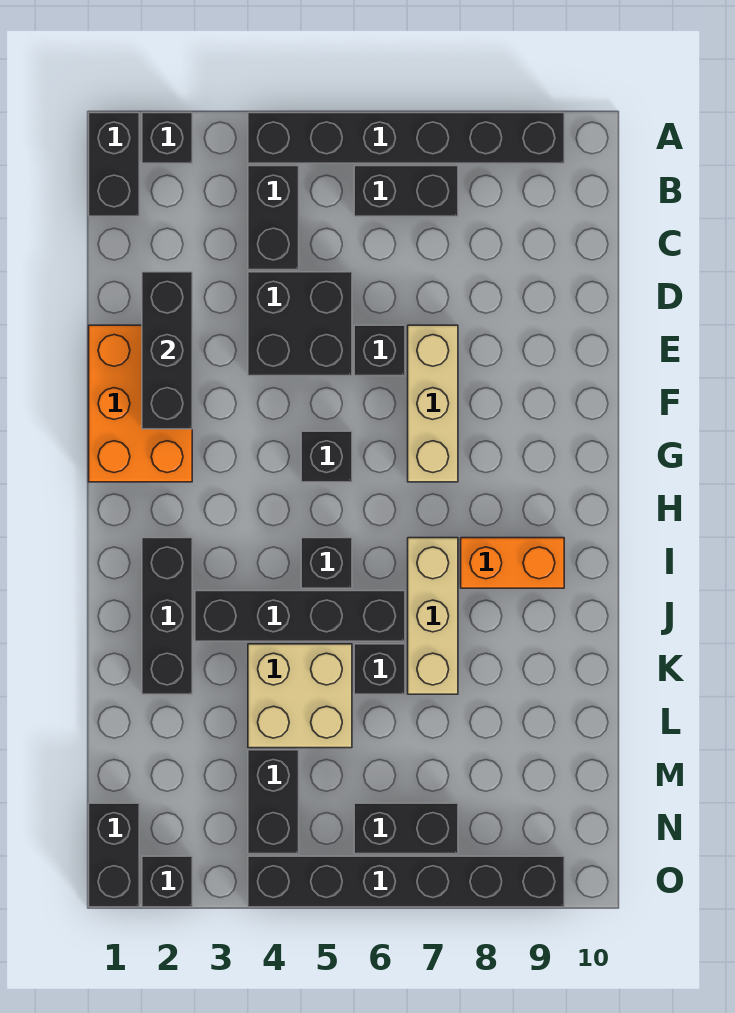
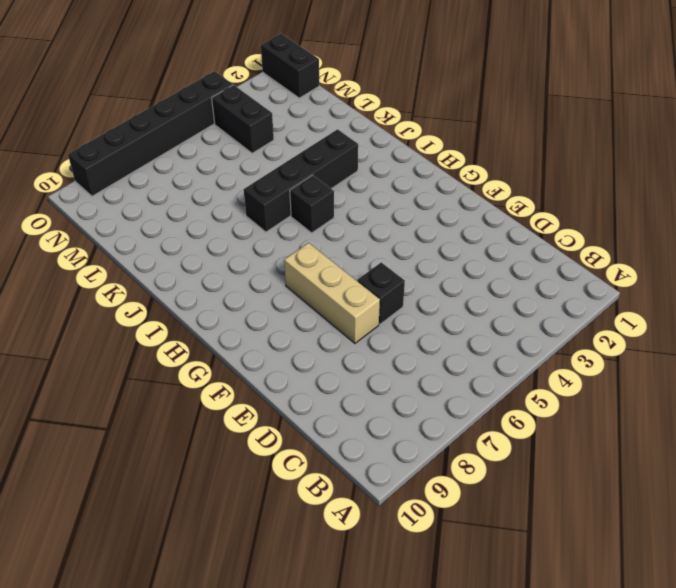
none -> black brick A1:B1 level 1
none -> black brick A2 level 1
none -> black brick A4:A9 level 1

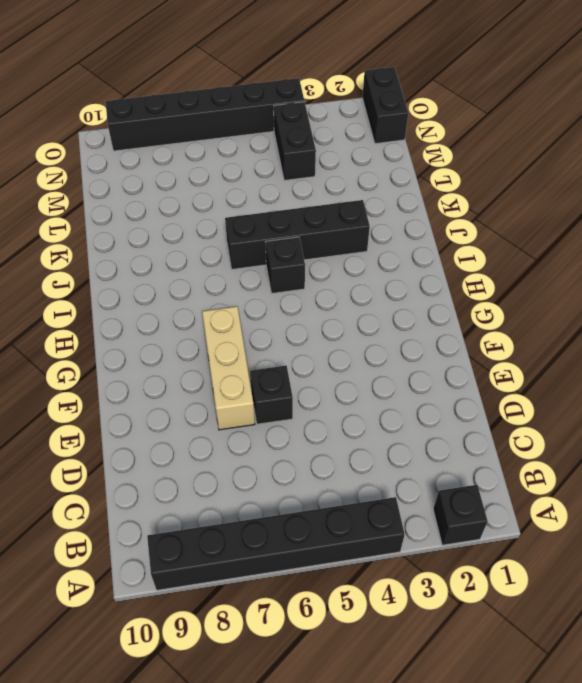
none -> black brick A1:B1 level 1
none -> black brick B4:C4 level 1
none -> black brick B6:B7 level 1

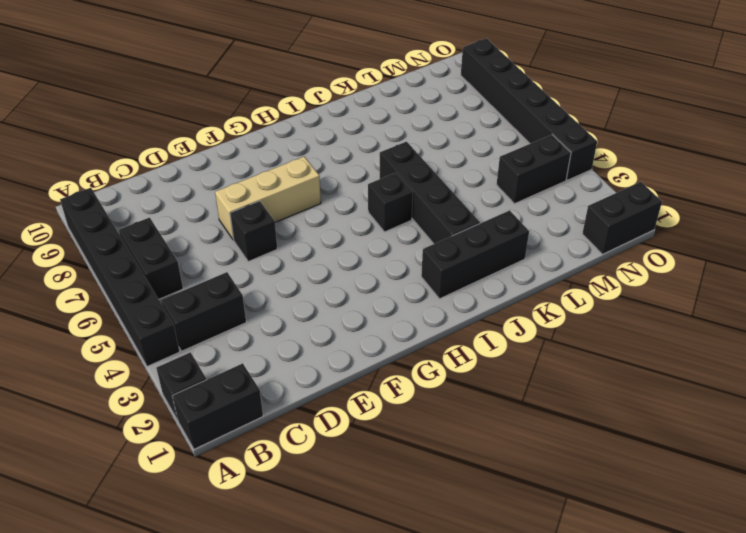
none -> black brick D4:E5 level 1
none -> orange brick E1:G2 level 1
none -> black brick G5 level 1

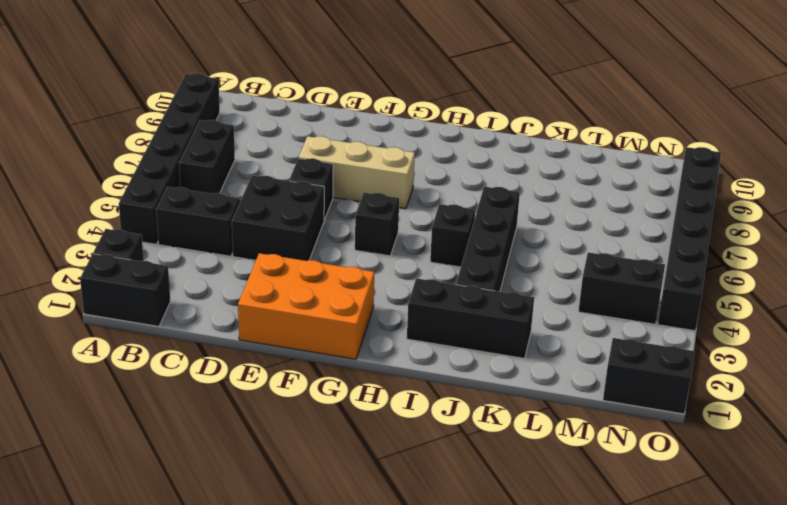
none -> tan brick I7:K7 level 1
none -> orange brick I8:I9 level 1
none -> tan brick K4:L5 level 1

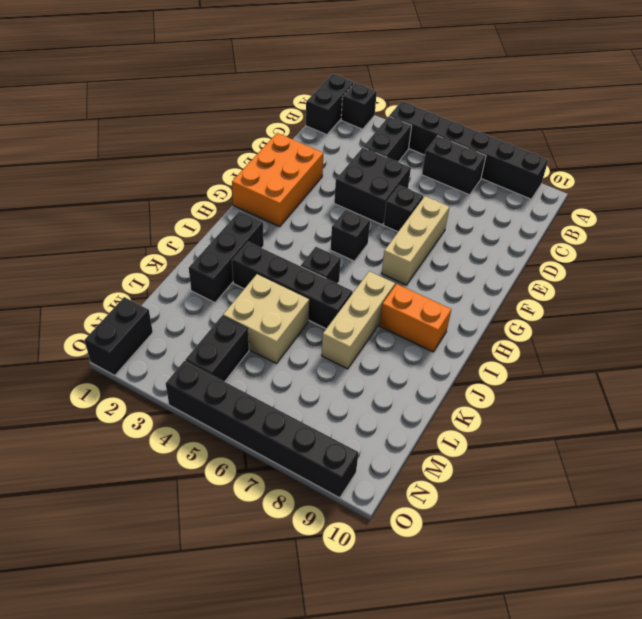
none -> black brick K6 level 1
none -> black brick N6:N7 level 1
none -> black brick O2 level 1

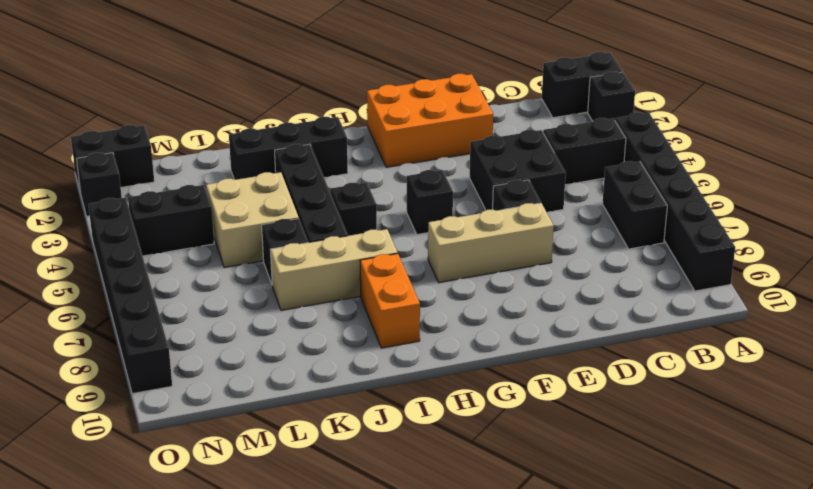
none -> black brick N6:N7 level 1
none -> black brick D2:F2 level 2

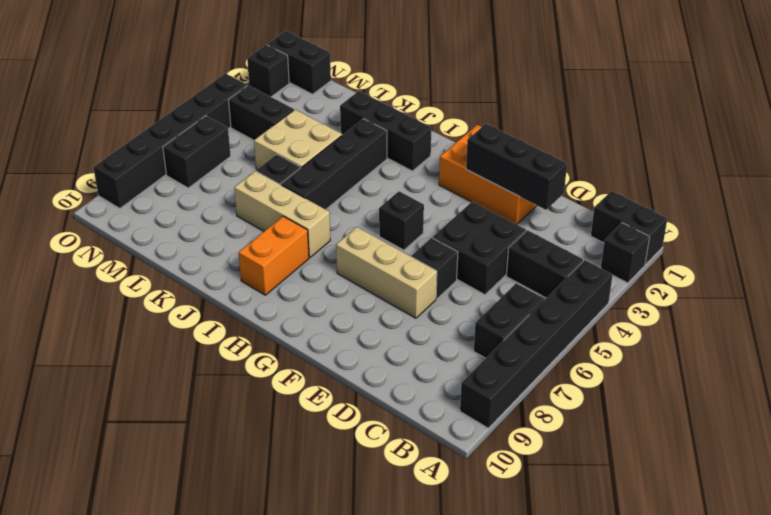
none -> black brick I5 level 1

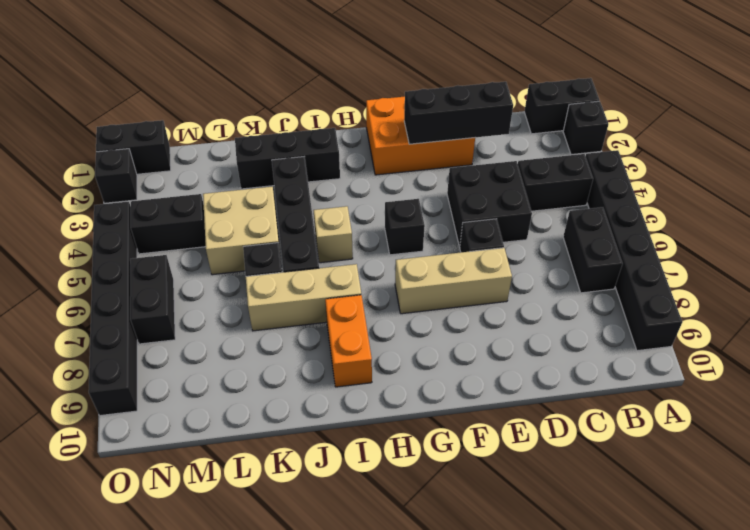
tan brick I5 level 1 -> black brick I5 level 1

